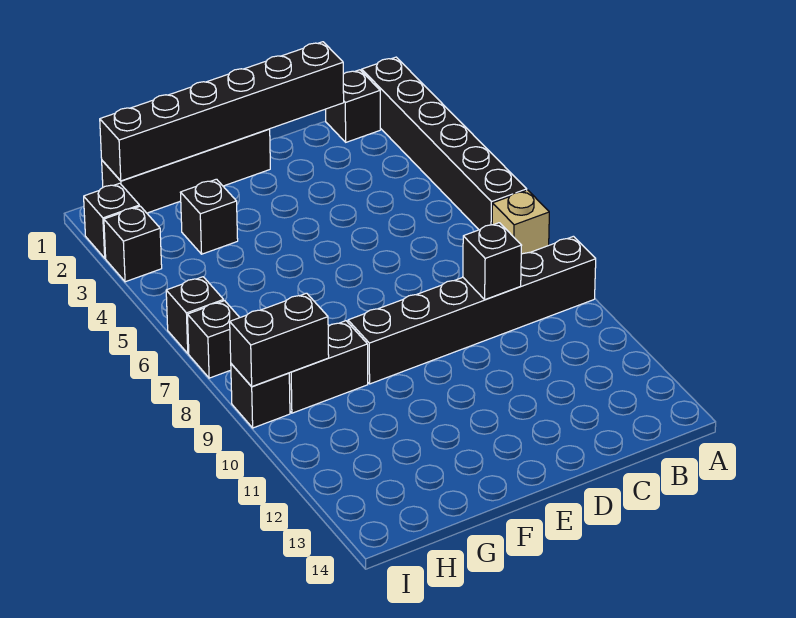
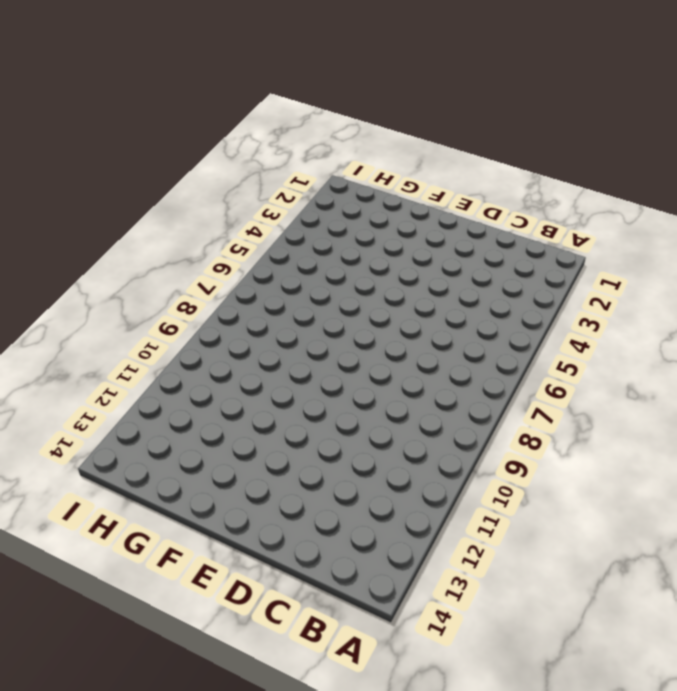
none -> black brick A1:A6 level 1
none -> tan brick A7 level 1
none -> black brick A9:F9 level 1

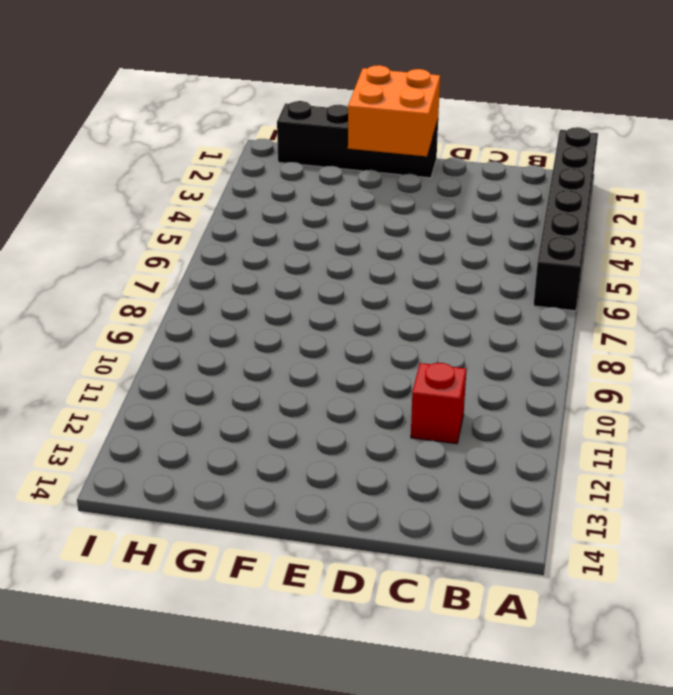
red brick C11 level 1 -> none
orange brick E1:F2 level 2 -> black brick C1:H1 level 2
none -> tan brick A7 level 1
none -> black brick A9:F9 level 1
none -> black brick B1 level 1

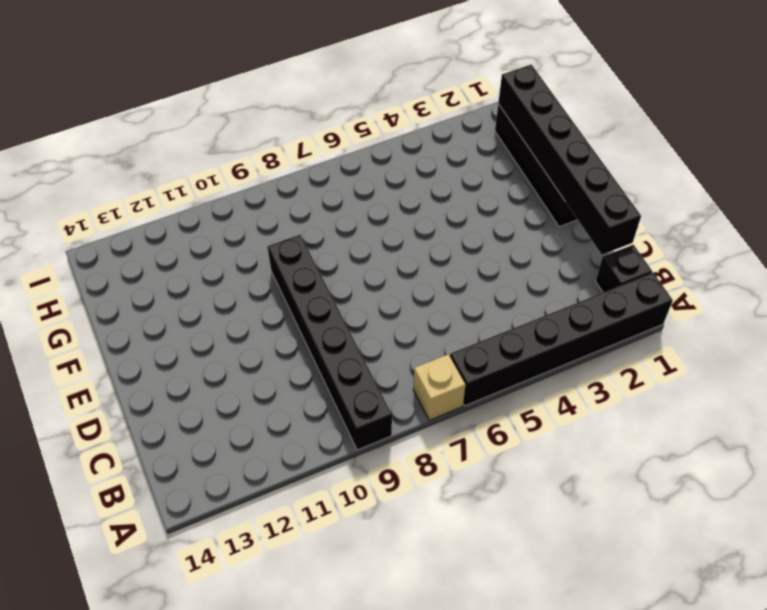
none -> black brick G3 level 1
none -> black brick G9:H9 level 1
none -> black brick I2 level 1

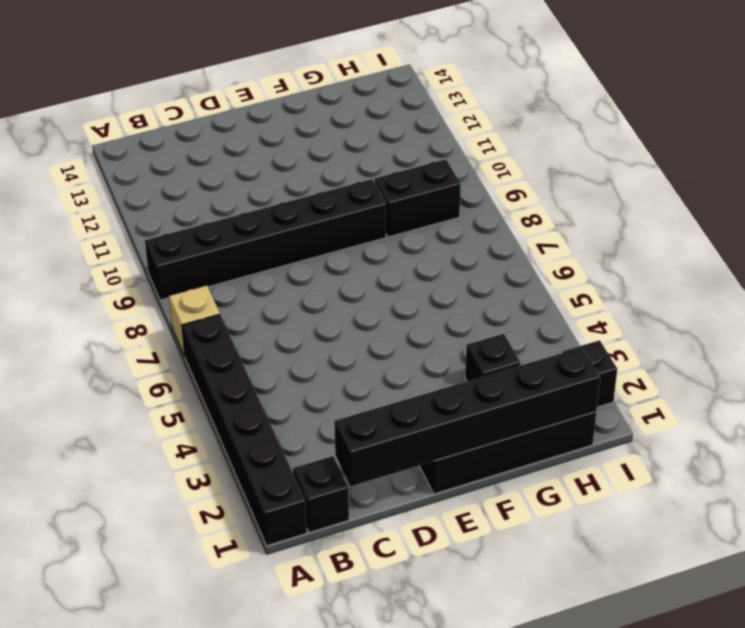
none -> black brick I3 level 1
none -> black brick I6 level 1
none -> black brick I7 level 1

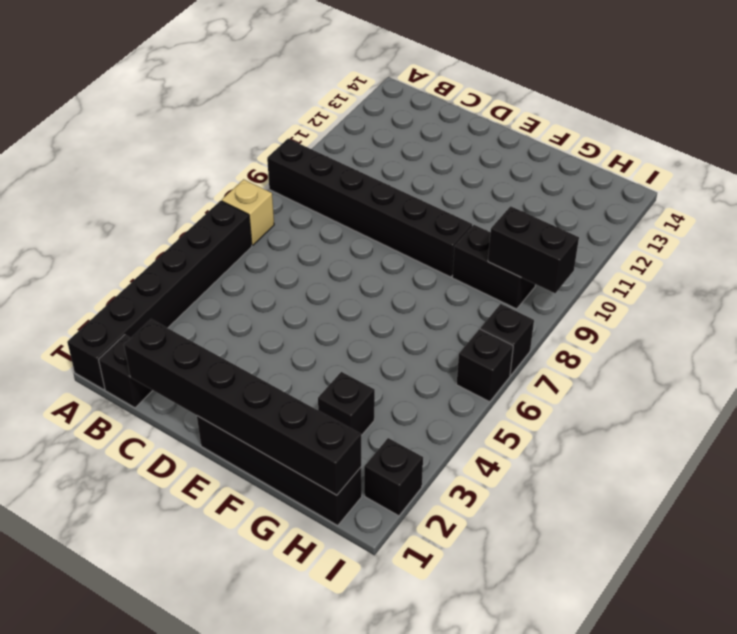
none -> black brick I3 level 1
none -> black brick I9 level 1
none -> black brick C9 level 2

